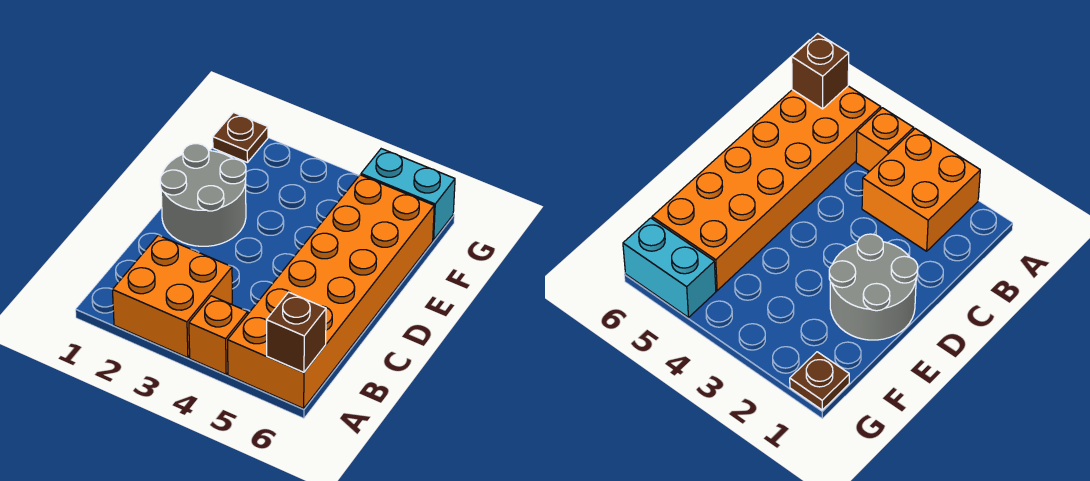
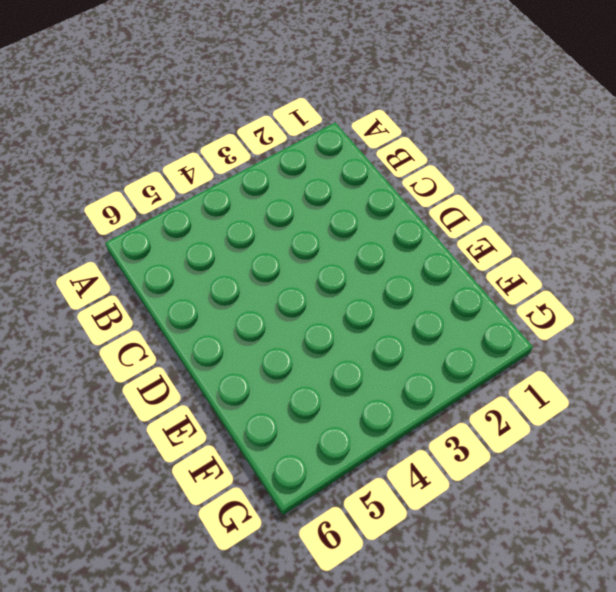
none -> orange brick A2:B3 level 1
none -> orange brick A4 level 1

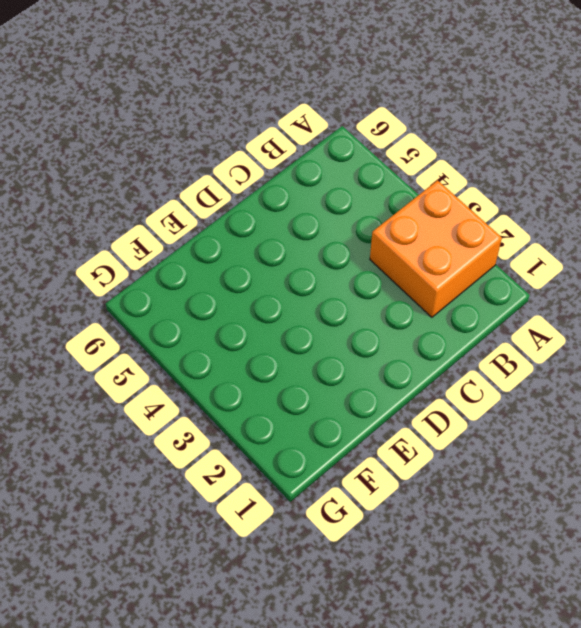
none -> orange brick A4 level 1
none -> orange brick A5:F6 level 1

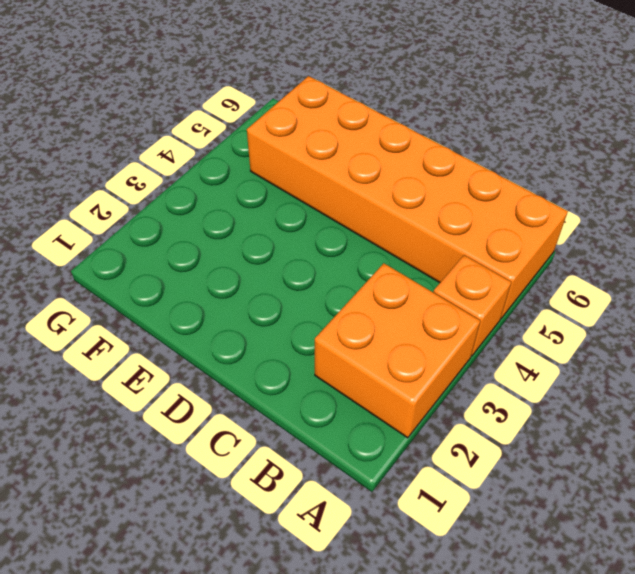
none -> grey round brick D1:E2 level 1
none -> brown plate G1 level 1

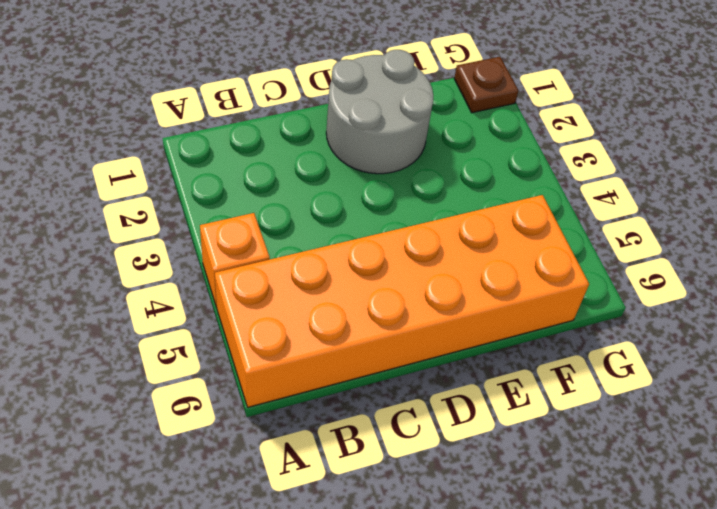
none -> orange brick A2:B3 level 1
none -> cyan brick G5:G6 level 1

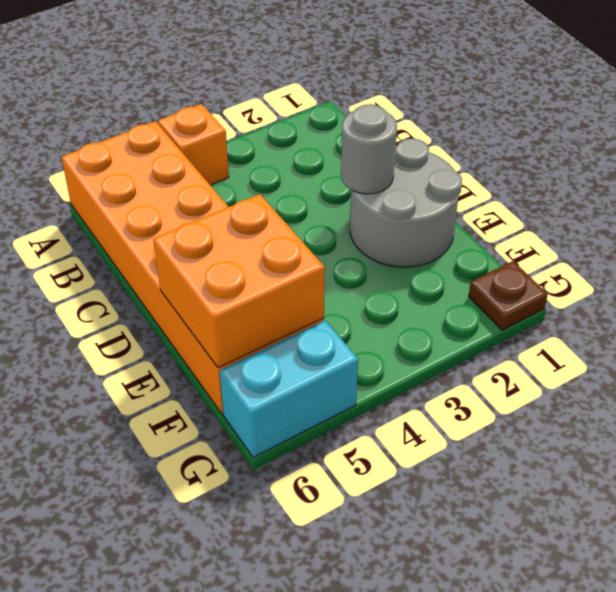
grey round brick D2 level 2 -> none
orange brick E5:F6 level 2 -> orange brick A2:B3 level 1
none -> brown brick A6 level 2

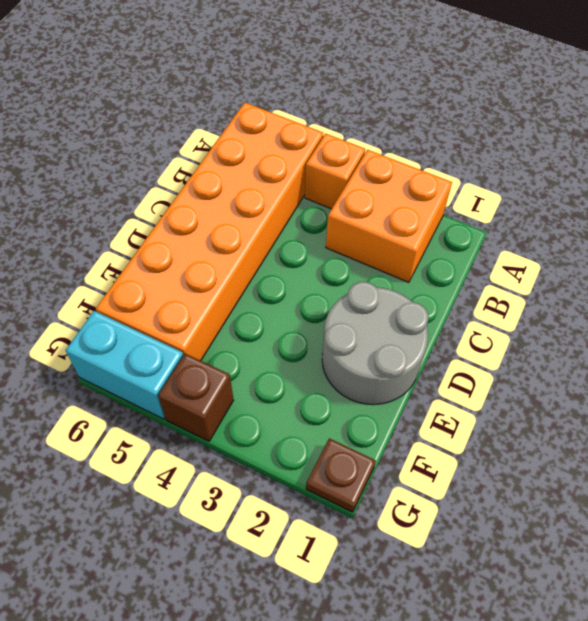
brown brick G4 level 1 -> brown brick A6 level 2

